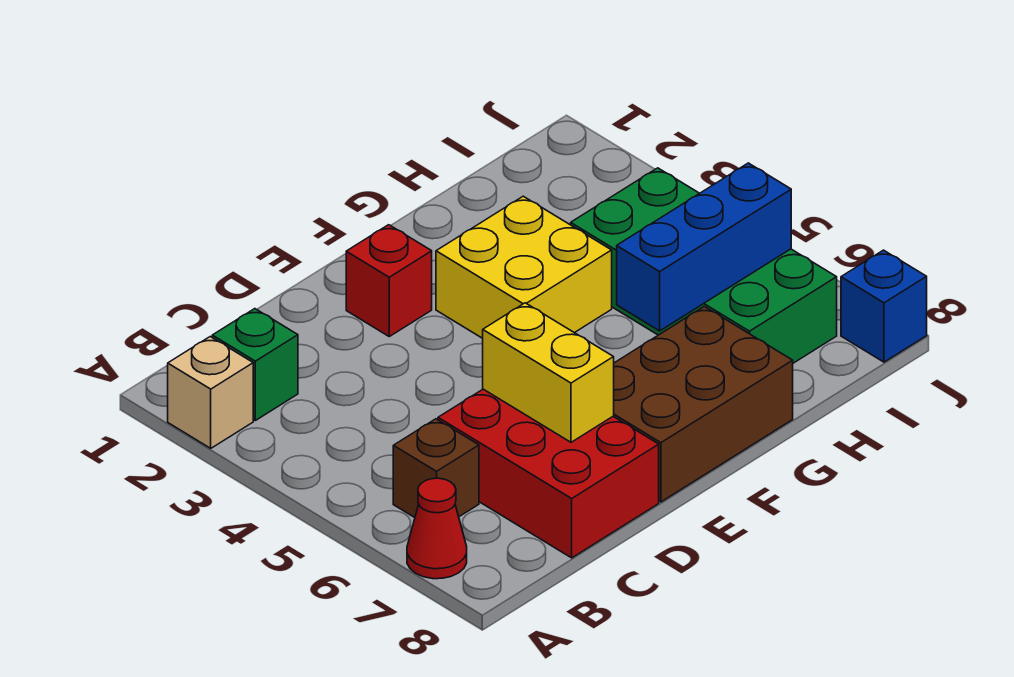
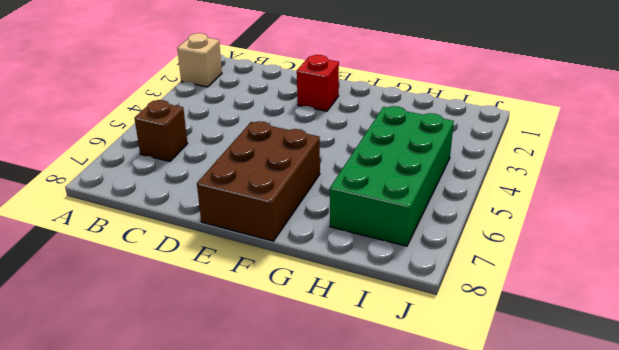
brown brick E6:F8 level 1 -> brown brick E7:G8 level 1
none -> red cone A7 level 1
none -> green brick B2 level 1
none -> red brick C6:D8 level 1

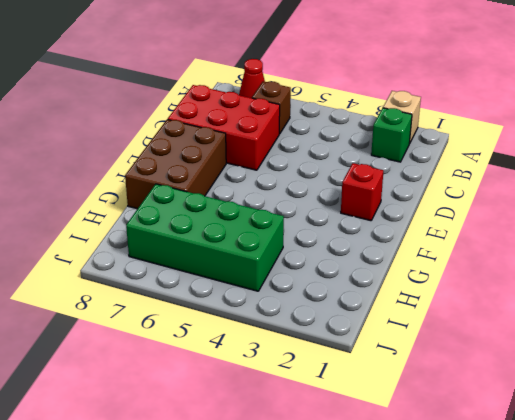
none -> yellow brick F3:G4 level 1
none -> blue brick J8 level 1
none -> yellow brick D6:D7 level 2

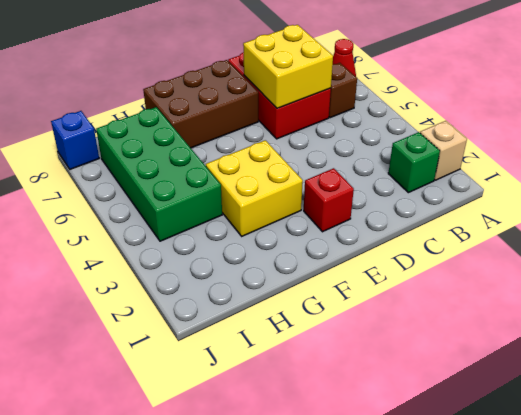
yellow brick C6:D7 level 2 -> yellow brick D6:D7 level 2
none -> blue brick G6:I6 level 2

